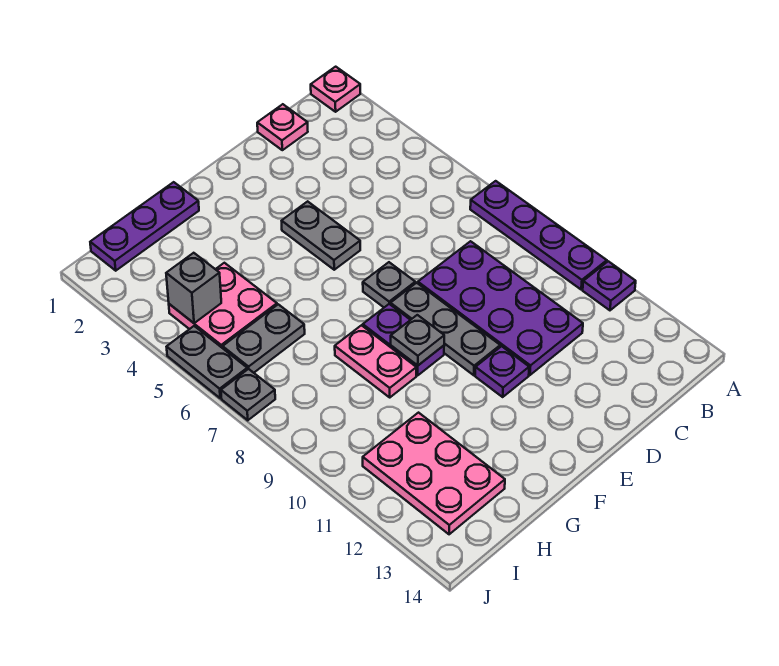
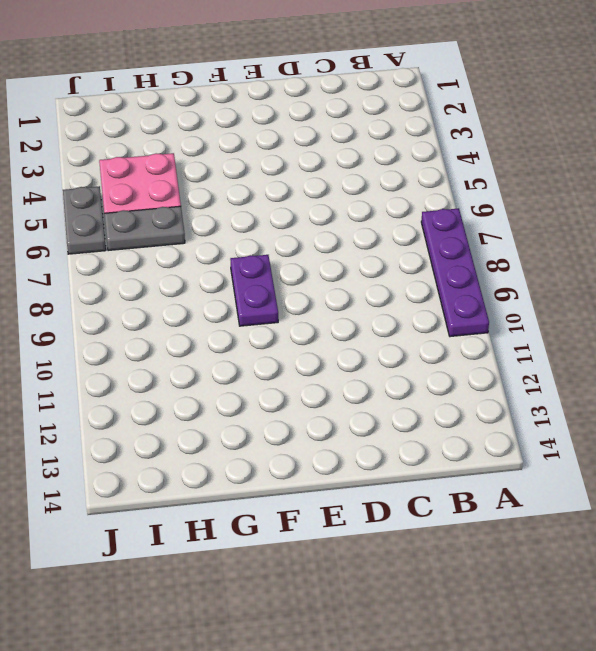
none -> pink plate A1 level 1
none -> purple plate A11 level 1
none -> pink plate C1 level 1

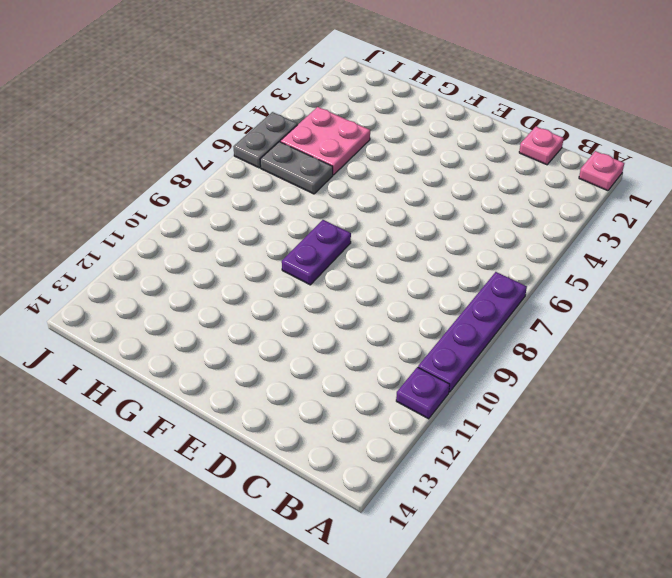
none -> purple plate C8:D11 level 1
none -> grey plate E4:E5 level 1
none -> grey plate E7 level 1

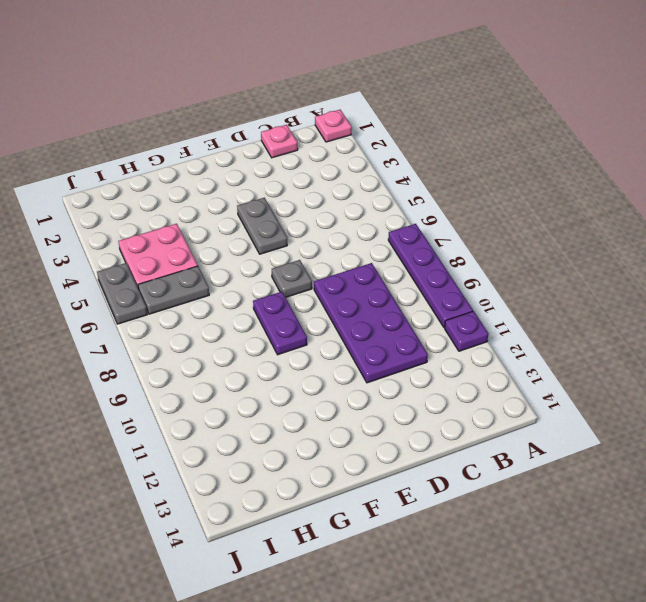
none -> grey plate E8:E10 level 1
none -> purple plate E11 level 1
none -> purple plate G1:I1 level 1

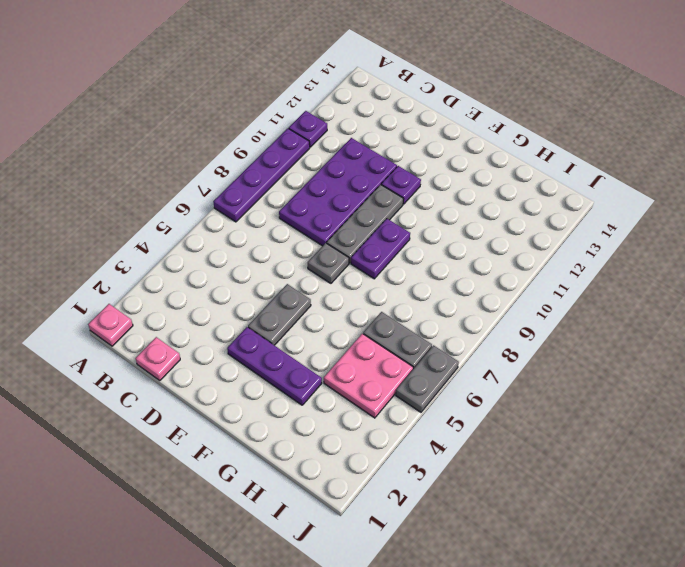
purple plate E3:G3 level 1 -> purple plate G1:I1 level 1
none -> pink plate G8:G9 level 1
none -> pink plate H11:I13 level 1
none -> grey plate J7 level 1

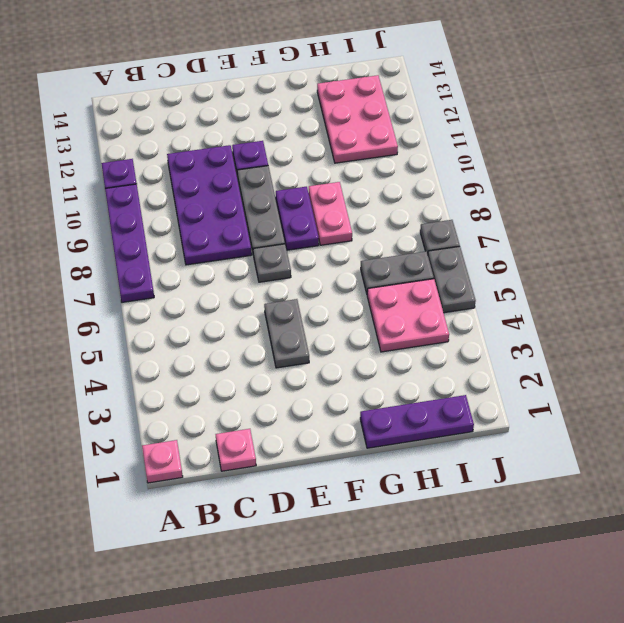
none -> grey plate F9 level 2
none -> grey brick I4 level 2

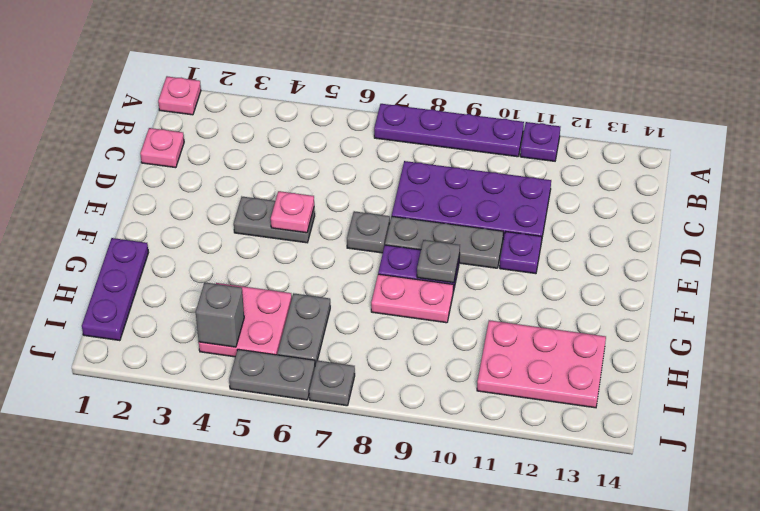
pink plate E5 level 2 -> none

